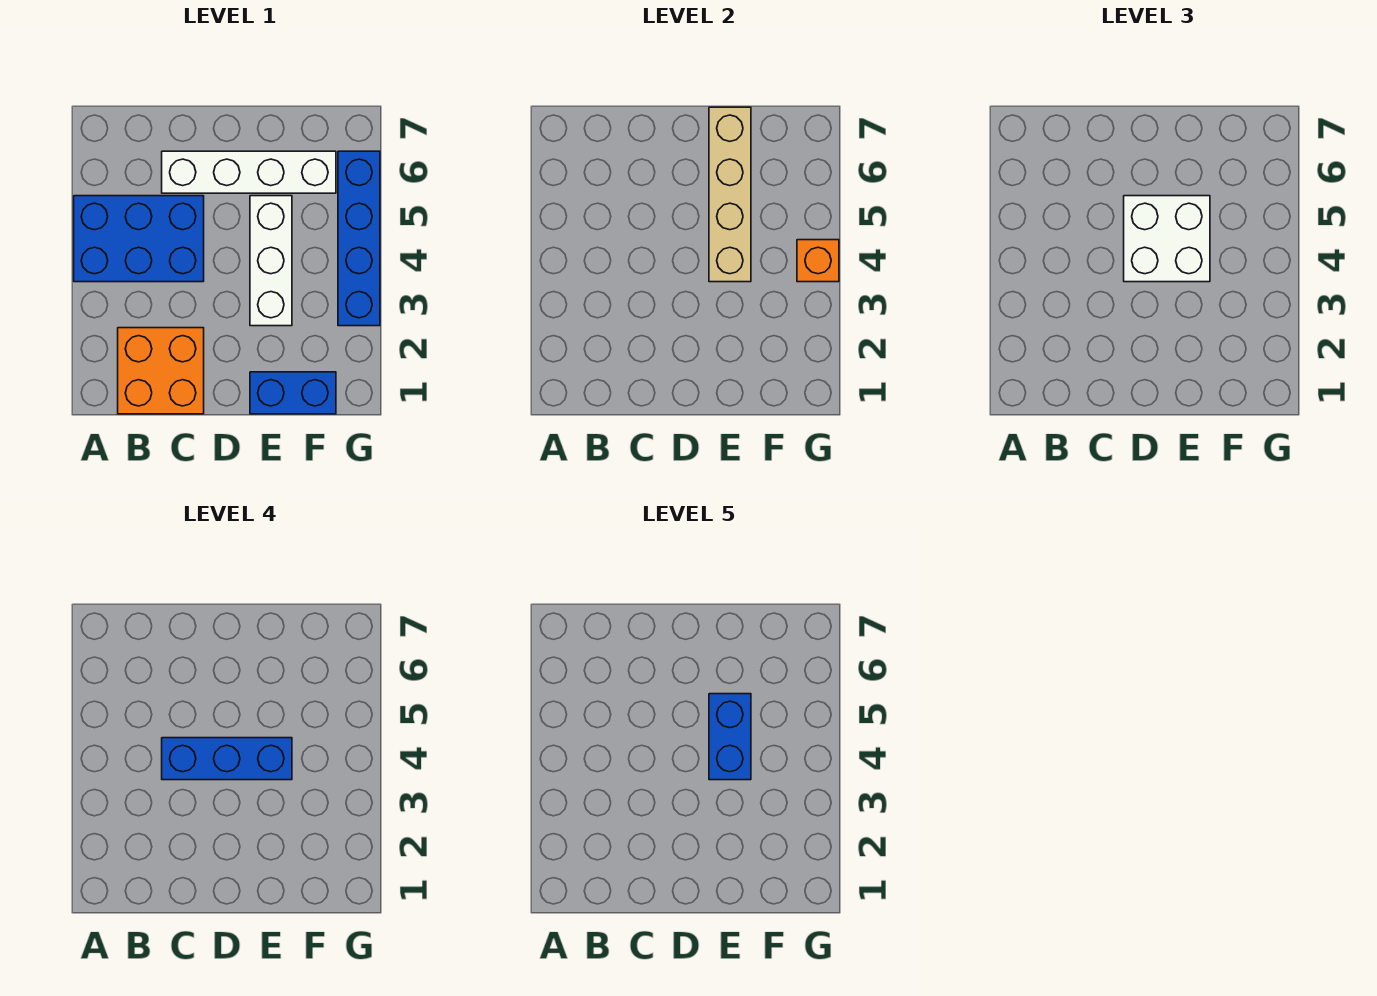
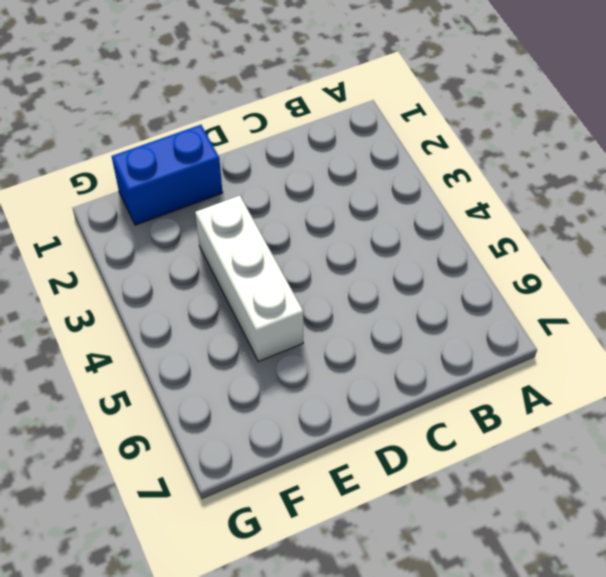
none -> blue brick A4:C5 level 1
none -> orange brick B1:C2 level 1

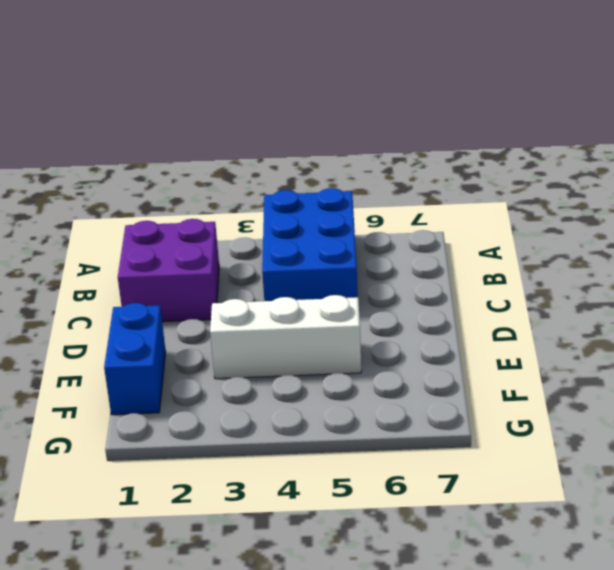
purple brick B1:C2 level 1 -> orange brick B1:C2 level 1
none -> white brick C6:F6 level 1
none -> blue brick G3:G6 level 1

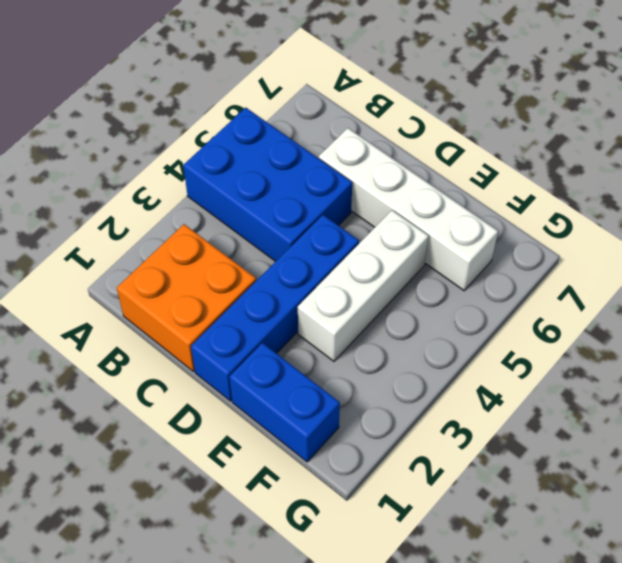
blue brick D1:D4 level 1 -> blue brick G3:G6 level 1
none -> tan brick E4:E7 level 2
none -> orange brick G4 level 2

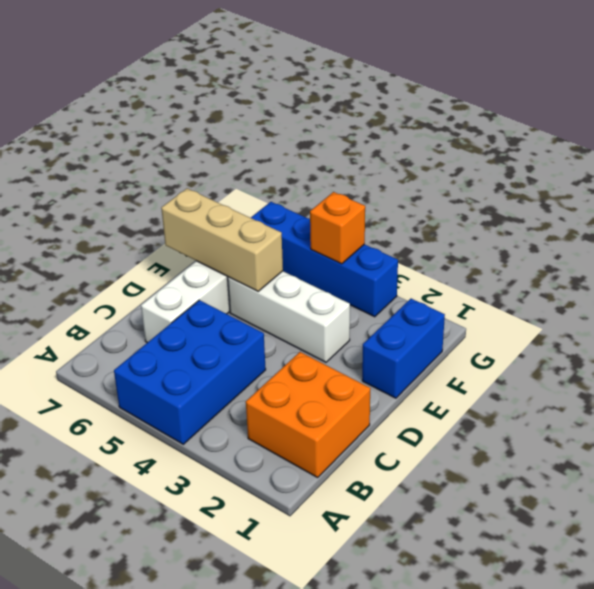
tan brick E5:E7 level 2 -> tan brick E4:E7 level 2
none -> white brick D4:E5 level 3
none -> blue brick C4:E4 level 4

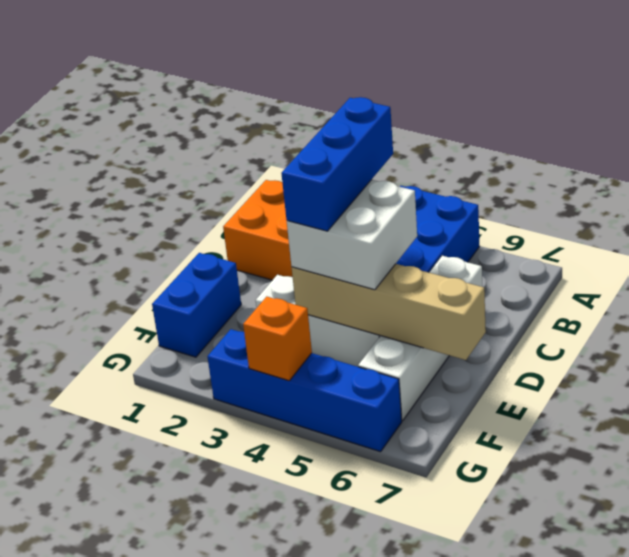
none -> blue brick E4:E5 level 5

